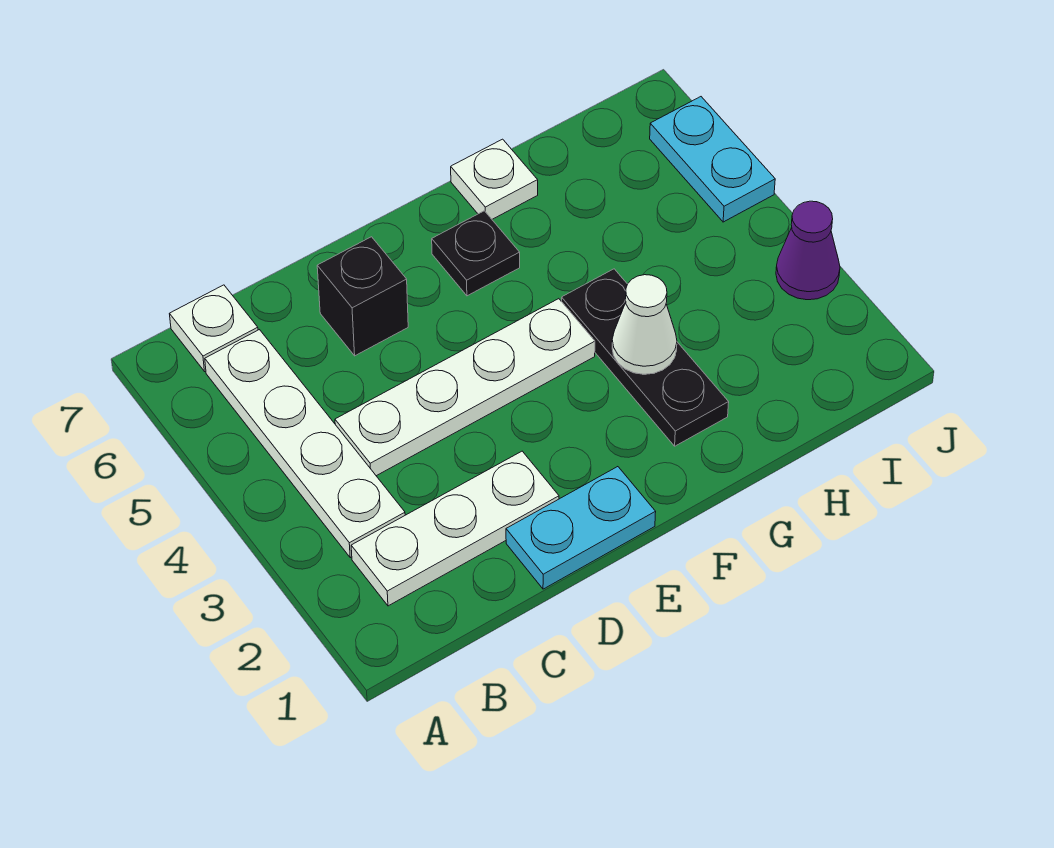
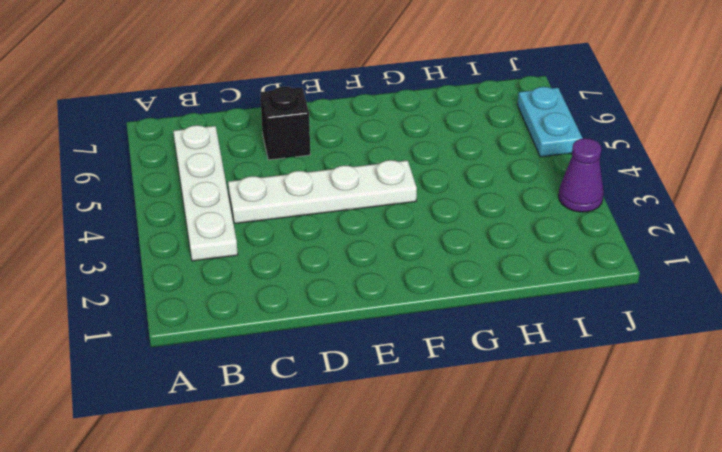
none -> white plate B2:D2 level 1
none -> white plate B7 level 1
none -> cyan plate D1:E1 level 1

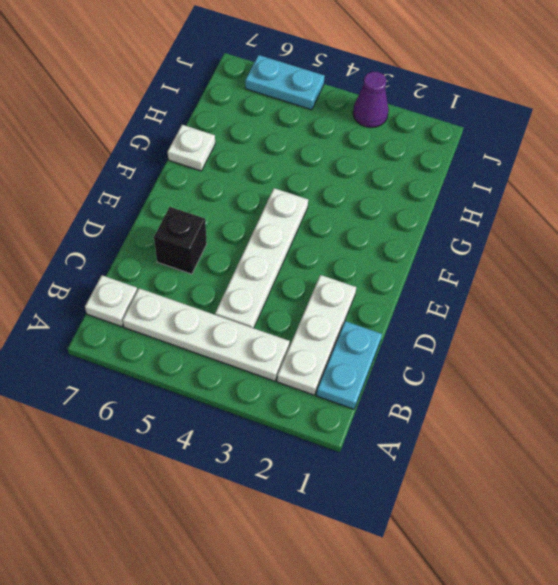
cyan plate B1:C1 level 1 -> cyan plate D1:E1 level 1
none -> black plate F6 level 1
none -> black plate G2:G4 level 1
none -> white cone G3 level 2

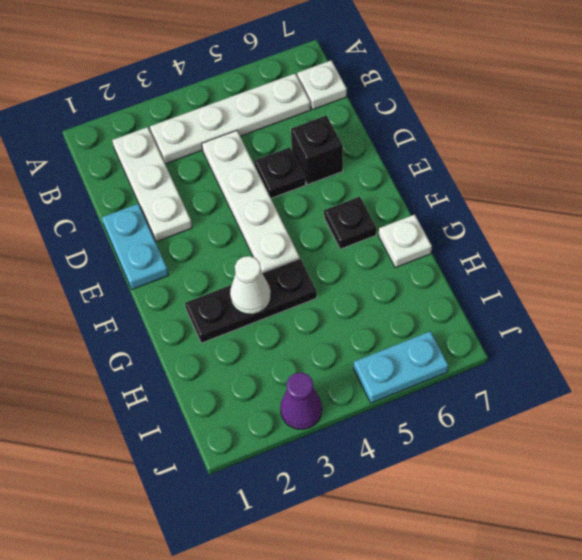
black plate D5 level 1 -> none

